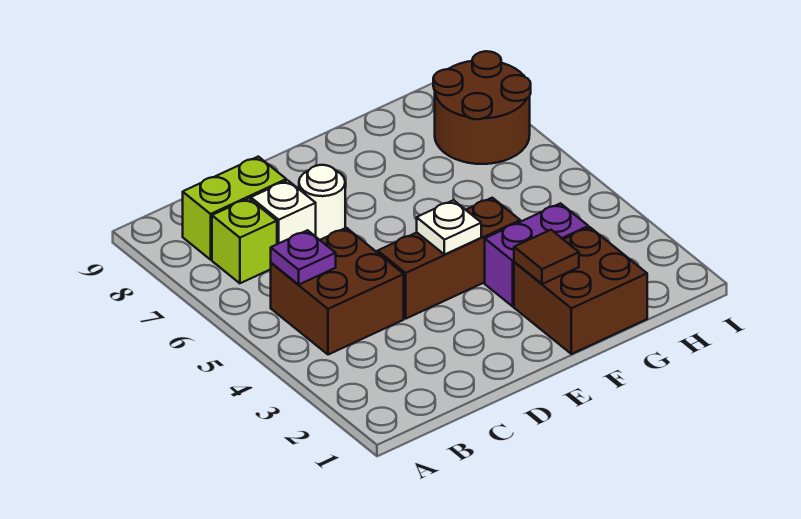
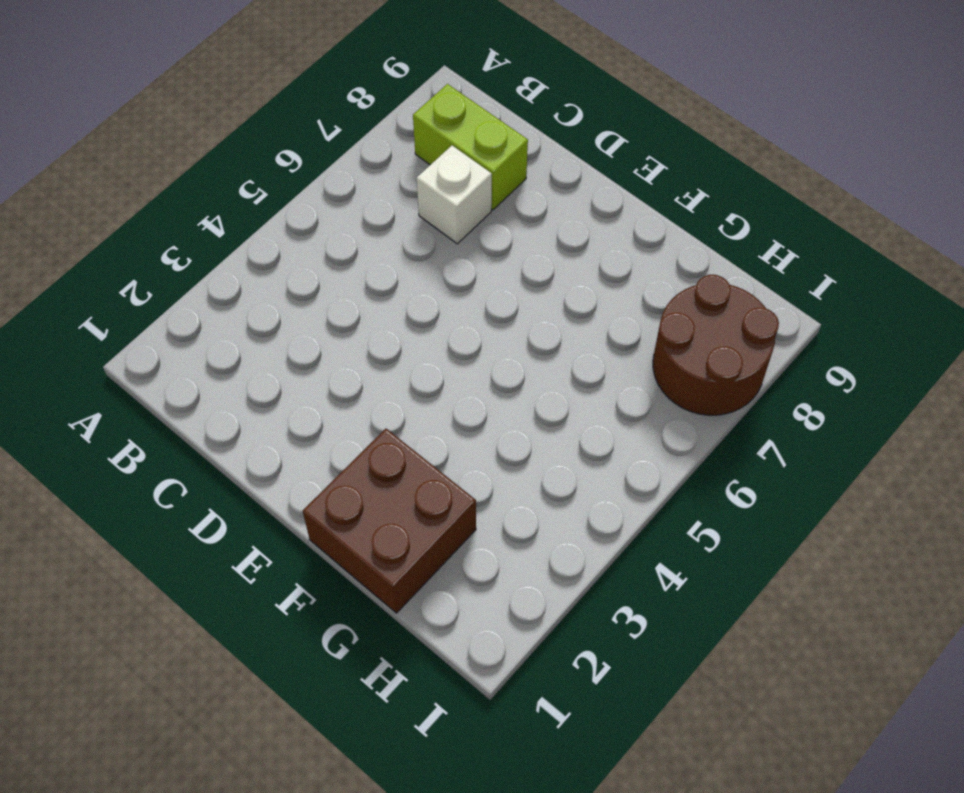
none -> brown brick B4:C5 level 1
none -> lime brick B7 level 1
none -> brown brick D4:F4 level 1

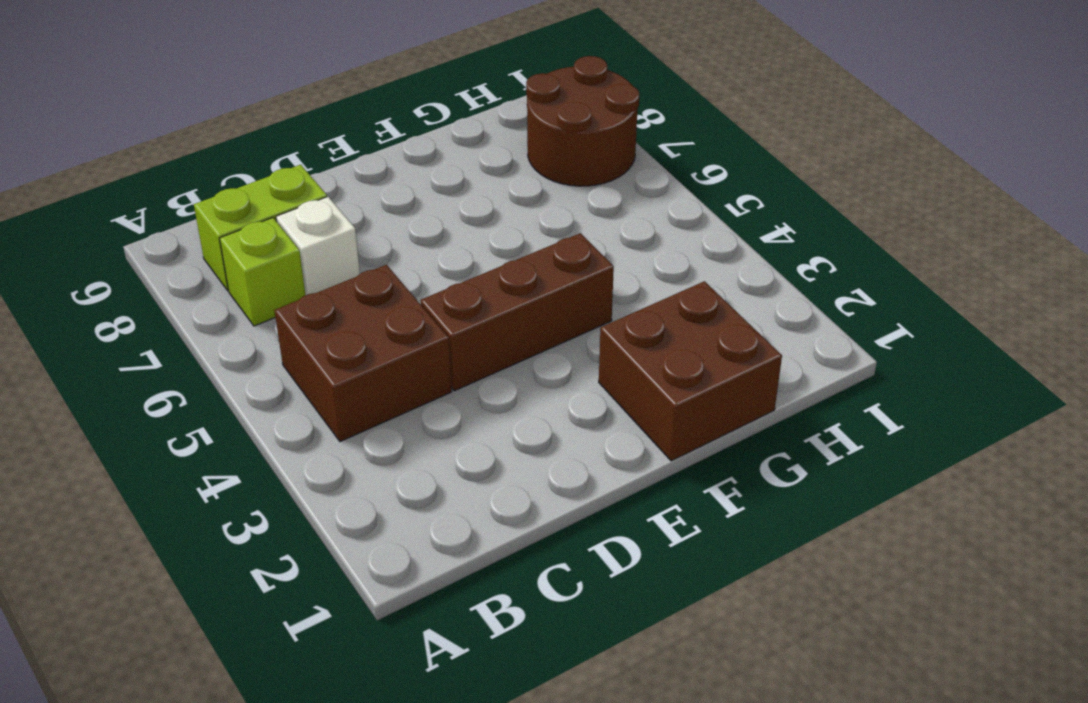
none -> white round brick D7 level 1
none -> purple brick F3:G3 level 1
none -> purple plate B5 level 2

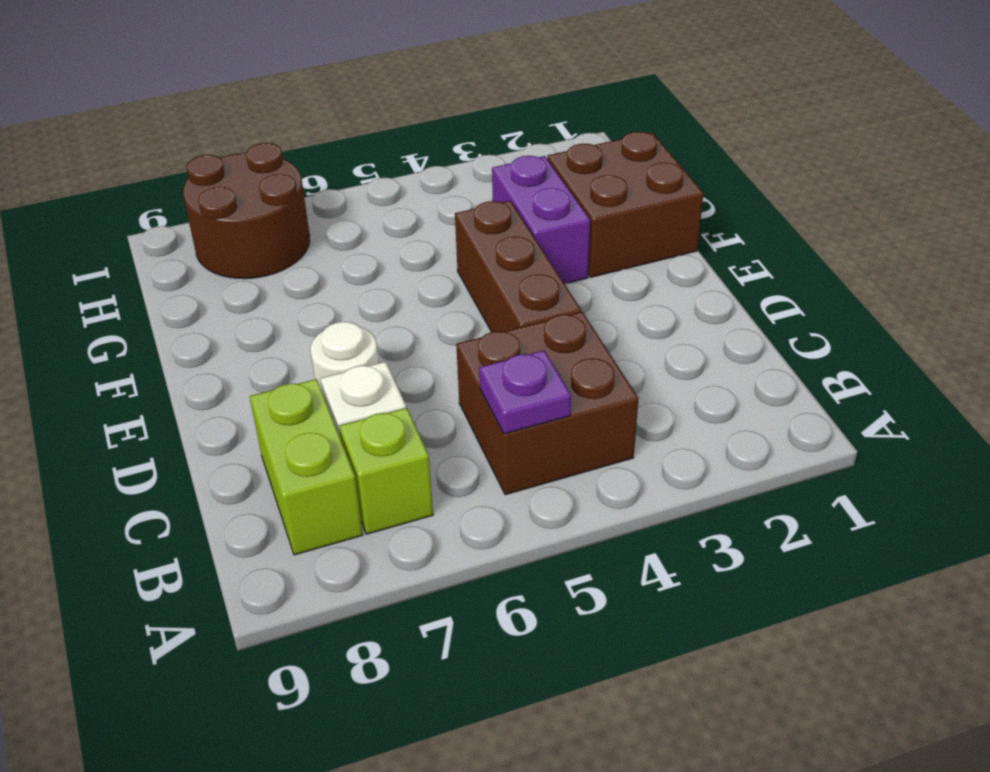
none -> white plate E4 level 2
none -> brown tile F2 level 2

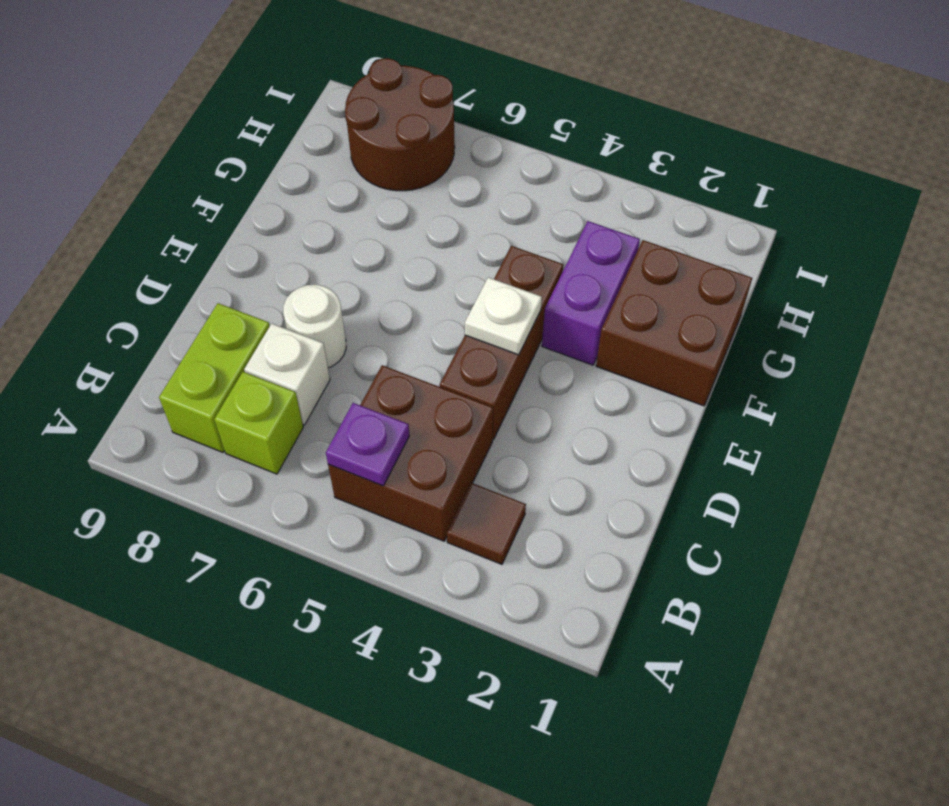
brown tile B3 level 1 -> brown tile F2 level 2

